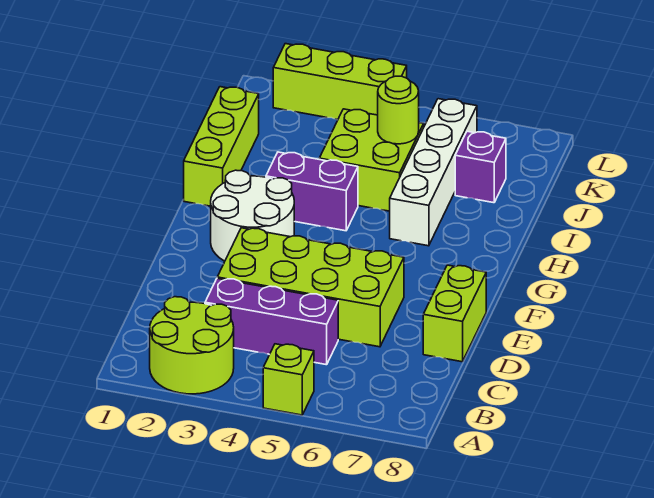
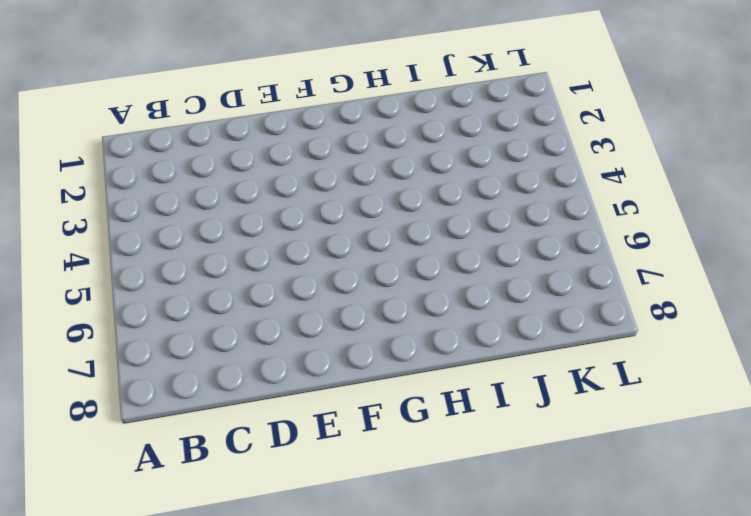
none -> lime round brick A2:B3 level 1
none -> lime brick A5 level 1
none -> purple brick C3:C5 level 1

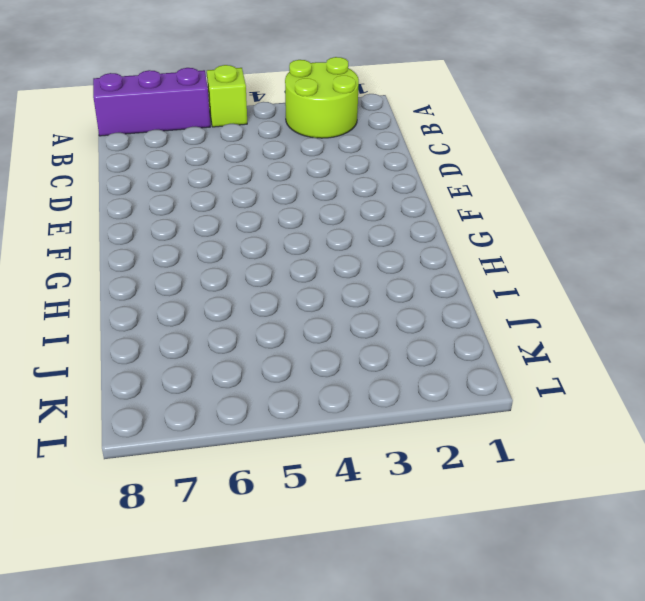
purple brick A6:A8 level 1 -> purple brick C3:C5 level 1
none -> lime brick D3:E6 level 1
none -> lime brick D8:E8 level 1
none -> white round brick F2:G3 level 1

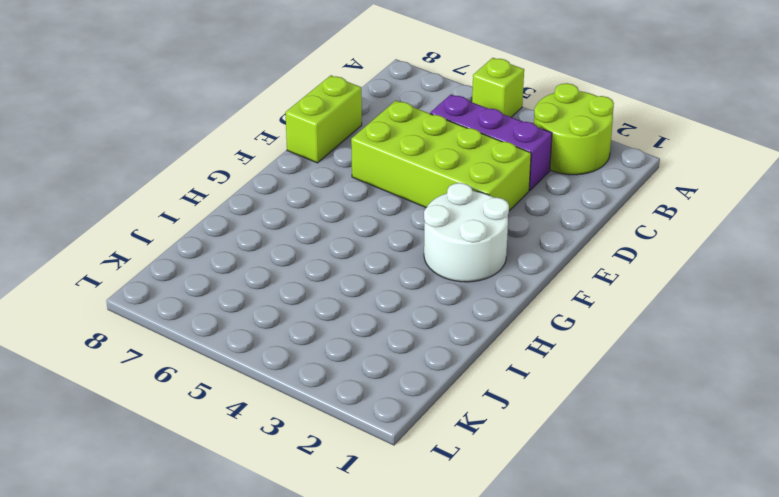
none -> lime brick H1:J1 level 1
none -> purple brick H3:H4 level 1
none -> white brick H6:K6 level 1

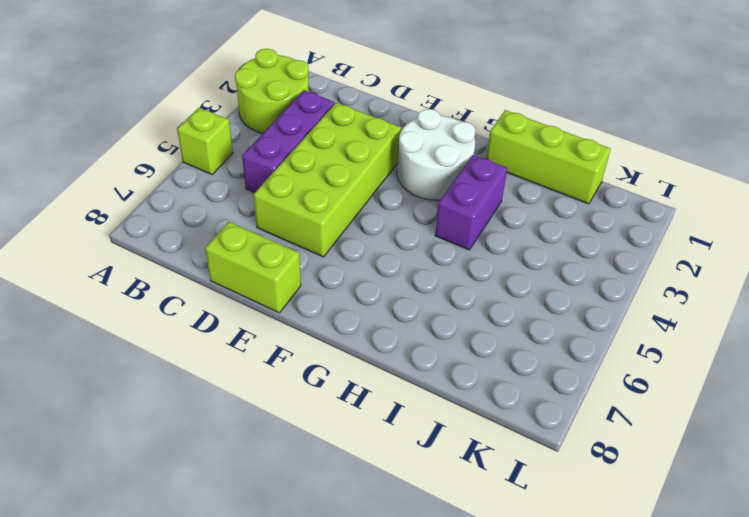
none -> white brick H6:K6 level 1
none -> lime brick I4:J5 level 1
none -> purple brick J7 level 1

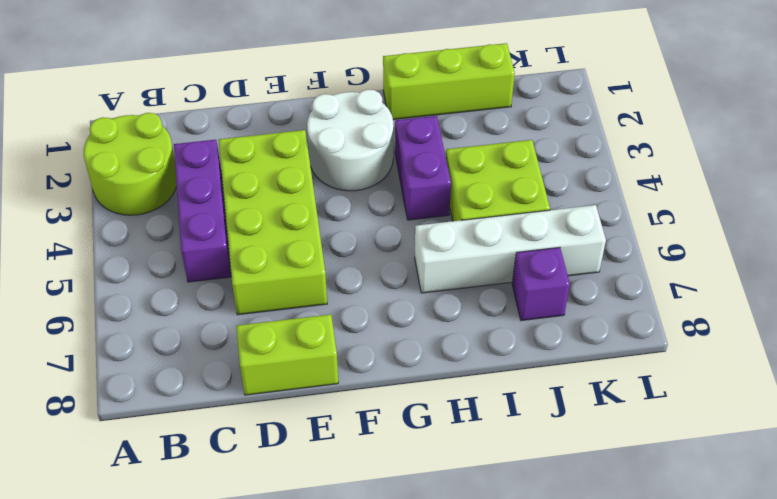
none -> lime brick A5 level 1
none -> lime brick L2:L4 level 1
none -> lime round brick J5 level 2

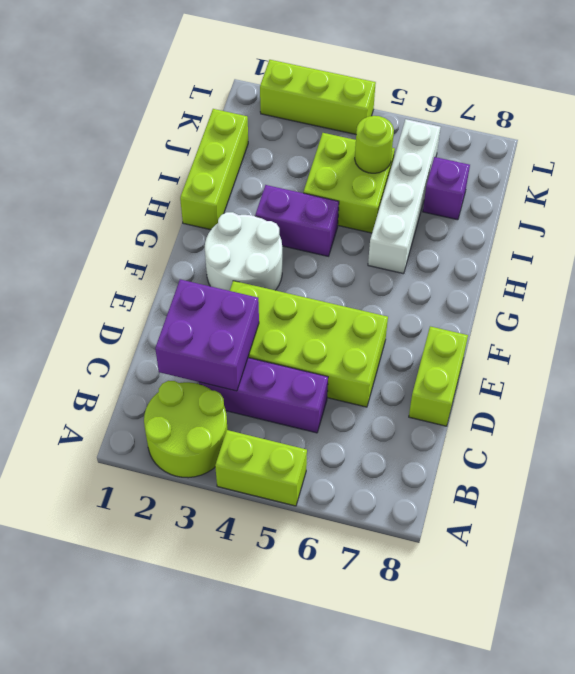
lime brick A4:A5 level 1 -> lime brick A5 level 1
purple brick C2:D3 level 2 -> none

